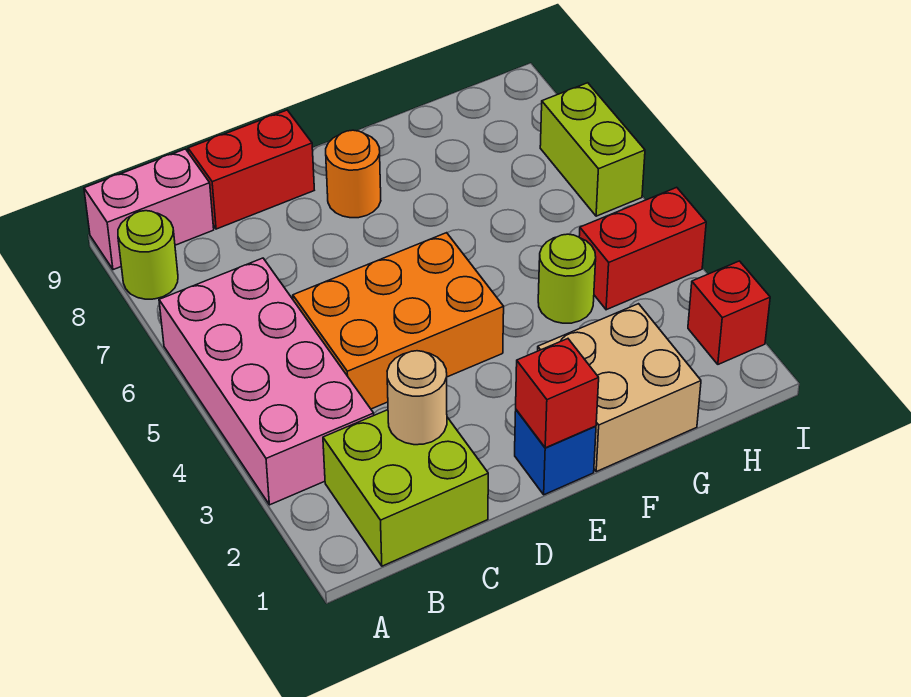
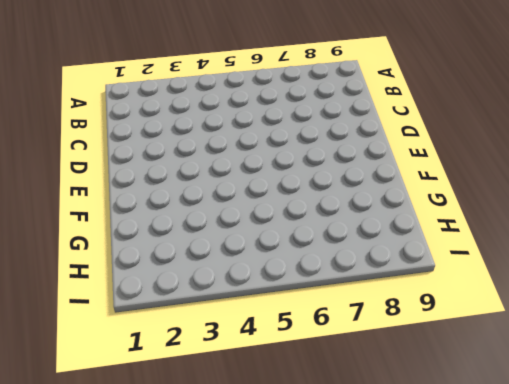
none -> pink brick A3:B6 level 1
none -> lime round brick A8 level 1
none -> pink brick A9:B9 level 1

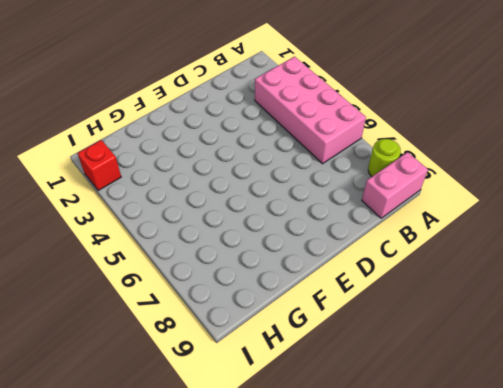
none -> lime brick B1:C2 level 1
none -> orange brick C4:E5 level 1
none -> red brick C9:D9 level 1

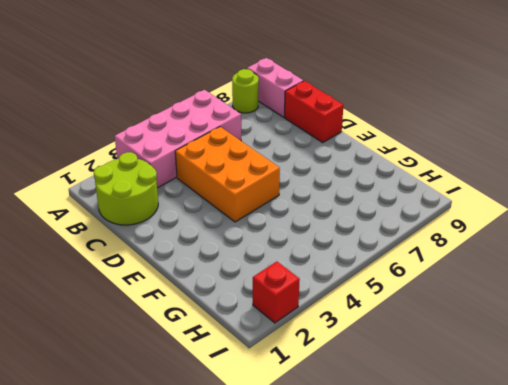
lime round brick B1:C2 level 1 -> lime brick B1:C2 level 1
none -> blue brick E1 level 1
none -> orange round brick E8 level 1
none -> tan brick F1:G2 level 1

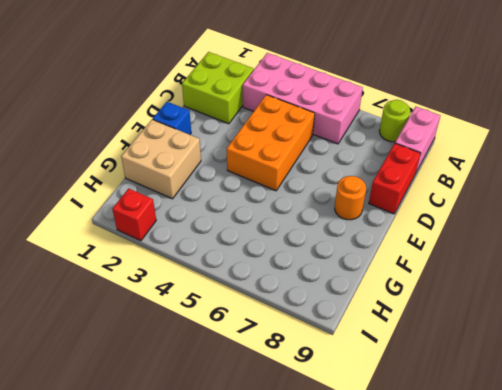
none -> lime round brick G4 level 1
none -> red brick H4:I4 level 1
none -> lime brick I6:I7 level 1

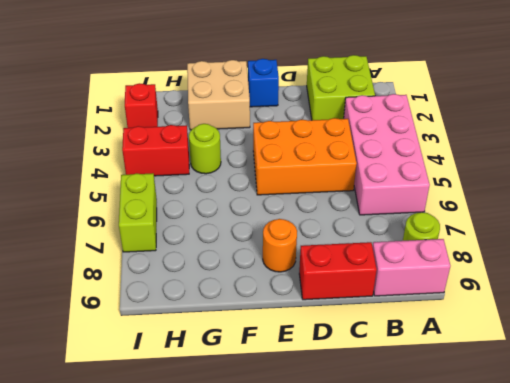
none -> tan round brick C2 level 2
none -> red brick E1 level 2

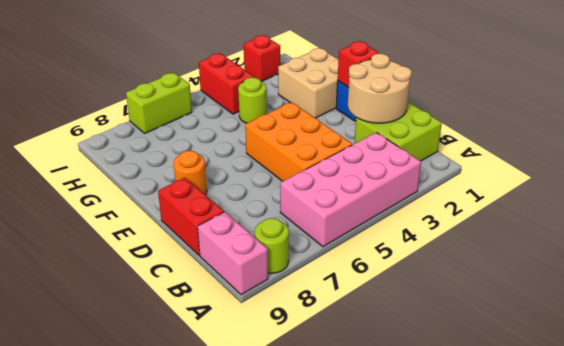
tan round brick C1:D2 level 2 -> tan round brick C2 level 2

